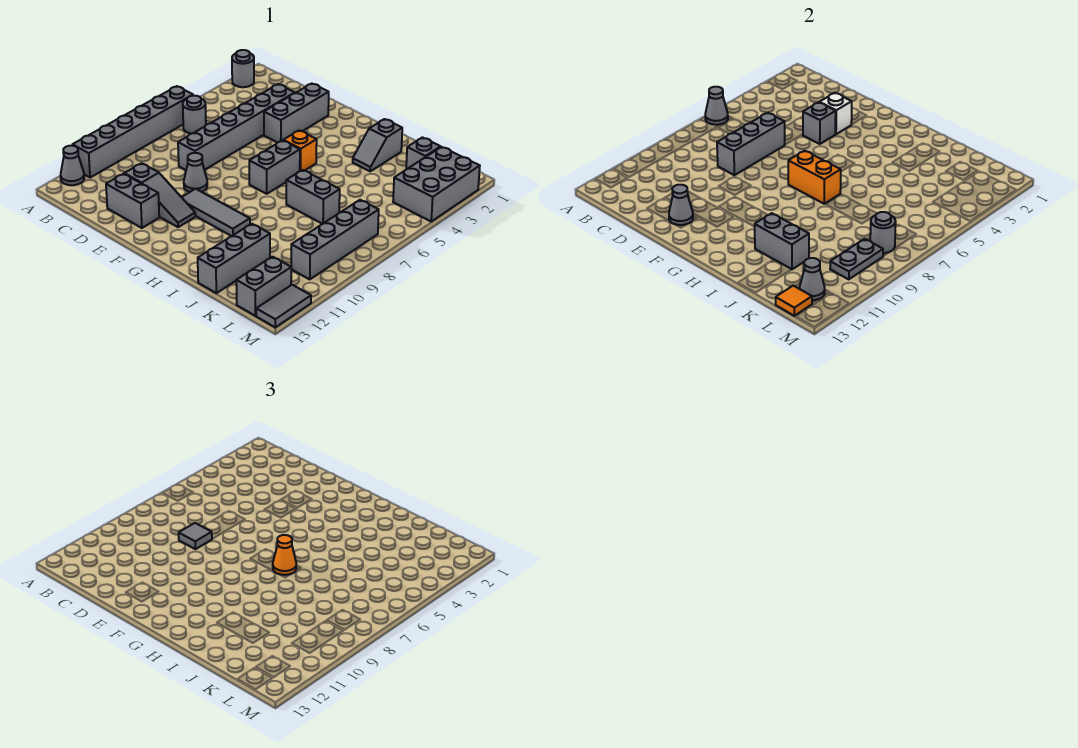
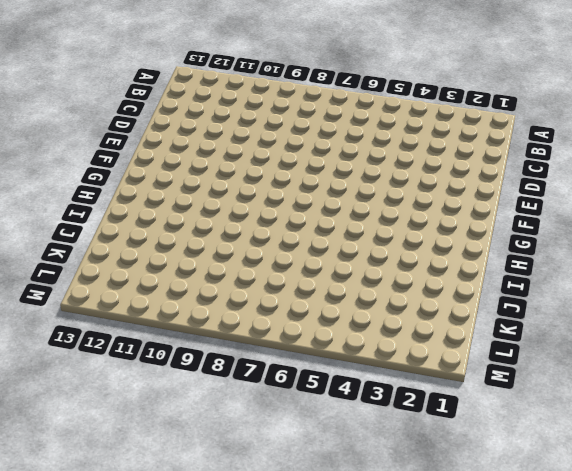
none -> grey round brick A2 level 1
none -> grey brick A6:A11 level 1
none -> grey cone A12 level 1
none -> grey round brick B6 level 1

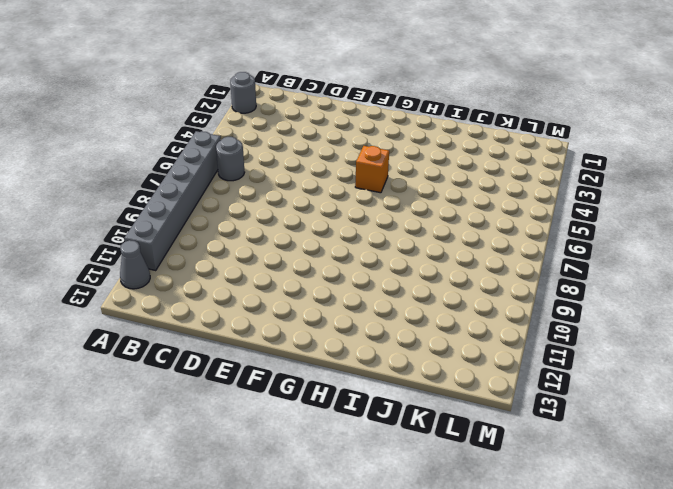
none -> grey brick D3:D8 level 1
none -> grey slope D11:F11 level 1 top D
none -> grey brick D12:E12 level 1
none -> grey brick E2:E4 level 1

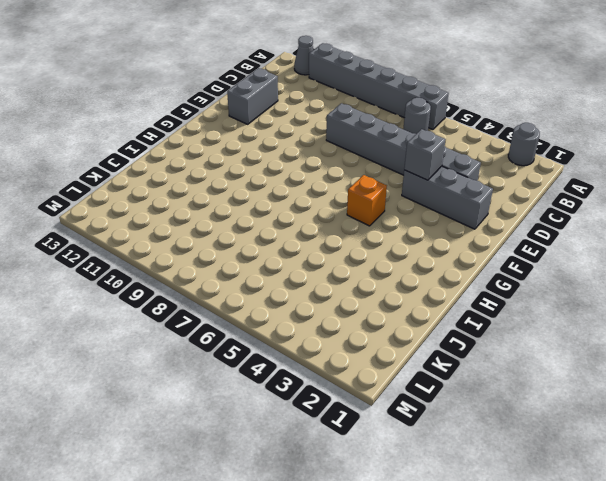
none -> grey slope D11:F11 level 1 top D
none -> grey cone E9 level 1
none -> grey tile F10:H10 level 1
none -> grey brick G6:G7 level 1

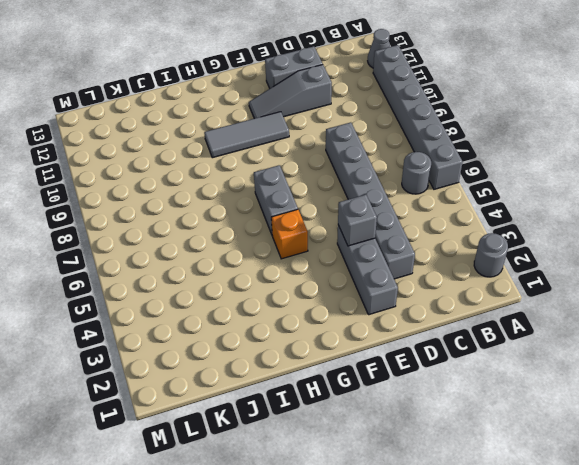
none -> grey cone E9 level 1
none -> grey slope I2:I3 level 1 top 2
none -> grey brick I7:J7 level 1
none -> grey brick J11:J13 level 1

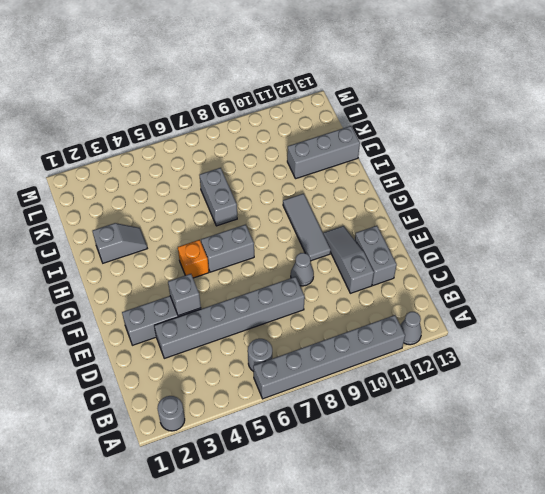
none -> grey brick K2 level 1
none -> grey brick L2:M4 level 1
none -> grey brick L7:L10 level 1
none -> grey brick L12:L13 level 1

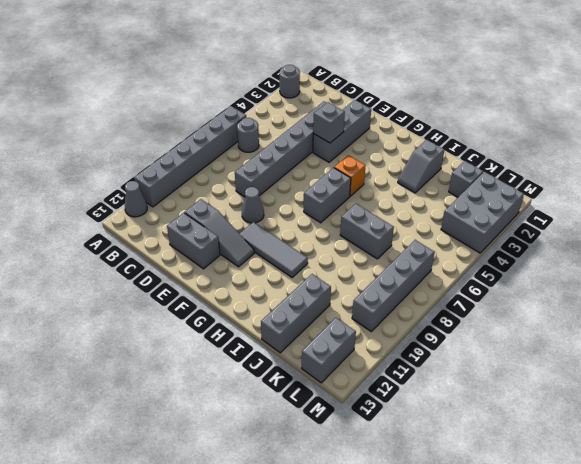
none -> grey tile M12:M13 level 1
none -> grey cone A6 level 2
none -> grey brick D6:D8 level 2
none -> white brick E3 level 2

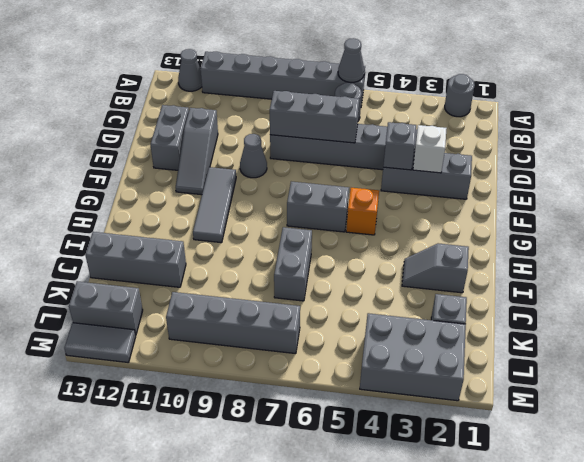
none -> grey cone E12 level 2
none -> orange brick G7:H7 level 2
none -> grey brick I11:J11 level 2
none -> grey round brick L8 level 2

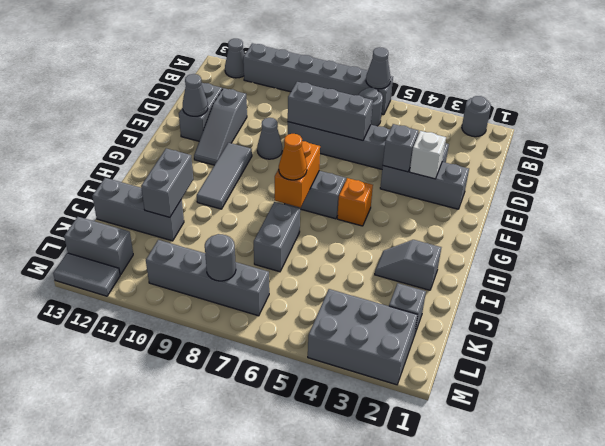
none -> grey plate L9:L10 level 2
none -> grey cone L12 level 2
none -> orange tile L13 level 2
none -> grey tile D8 level 3

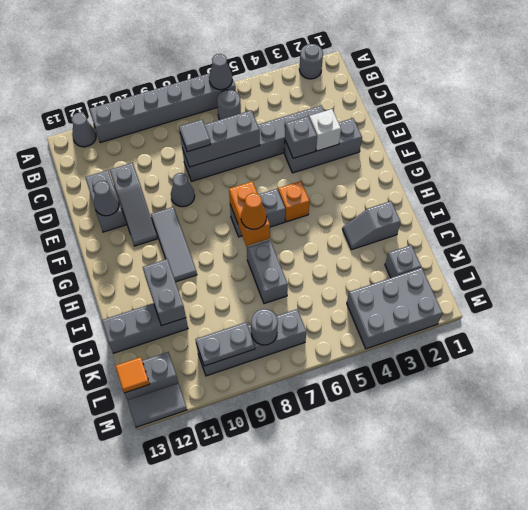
none -> grey cone L12 level 2

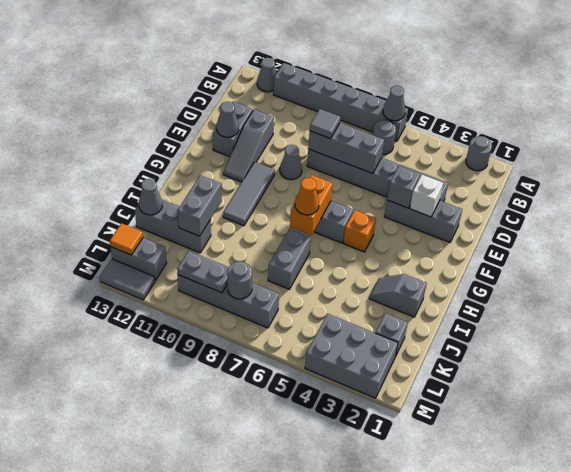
grey cone J13 level 2 -> grey cone L12 level 2

